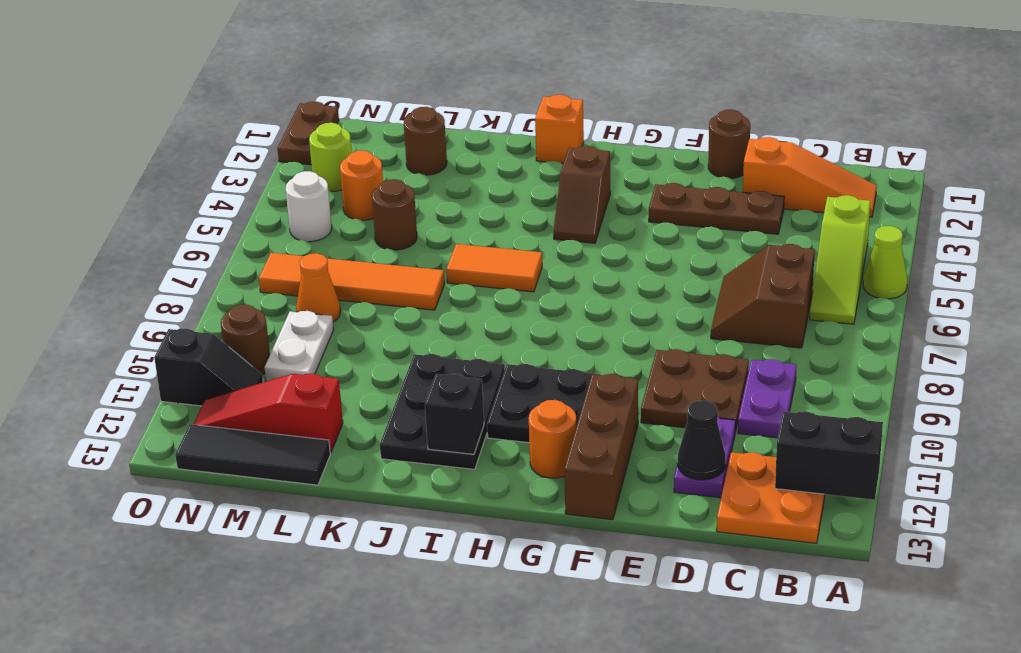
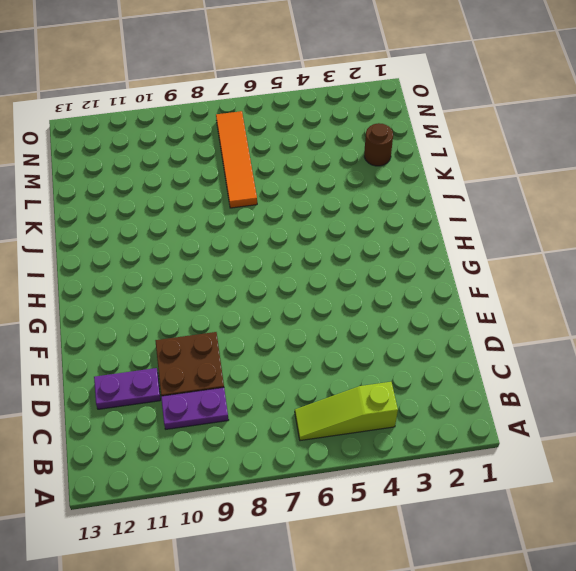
none -> lime cone A5 level 1
none -> orange slope B2:D2 level 1 top D
none -> orange plate B12:C13 level 1
none -> brown slope C6:D7 level 1 top C

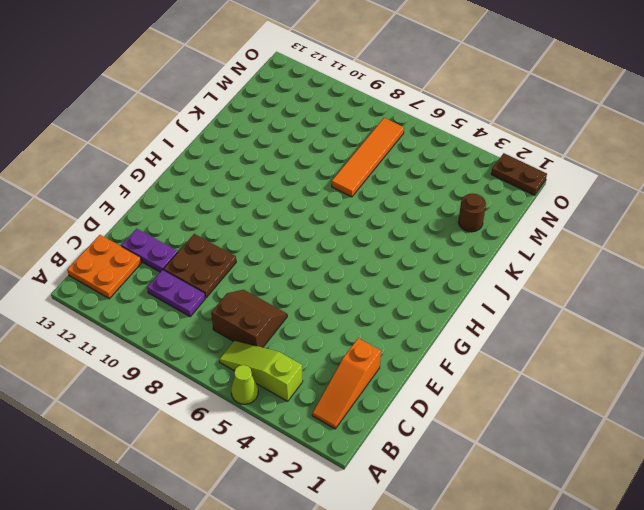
none -> brown plate D3:F3 level 1
none -> brown round brick E1 level 1
none -> brown brick F11:F13 level 1
none -> black plate G10:H11 level 1

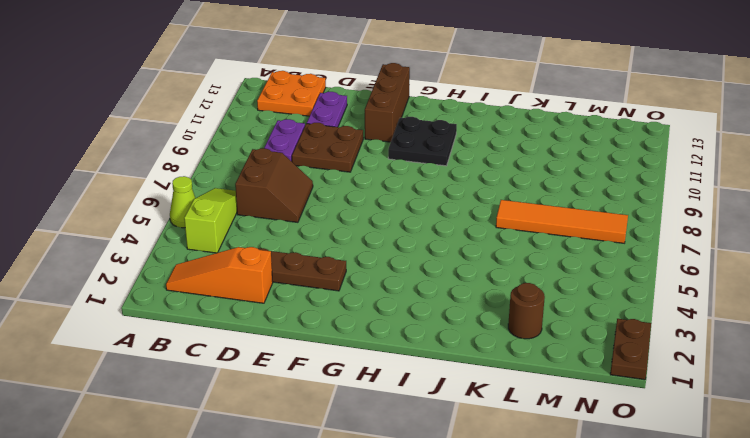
none -> brown round brick E1 level 1
none -> orange round brick G12 level 1
none -> brown slope H3:H4 level 1 top 3
none -> orange brick I1 level 1

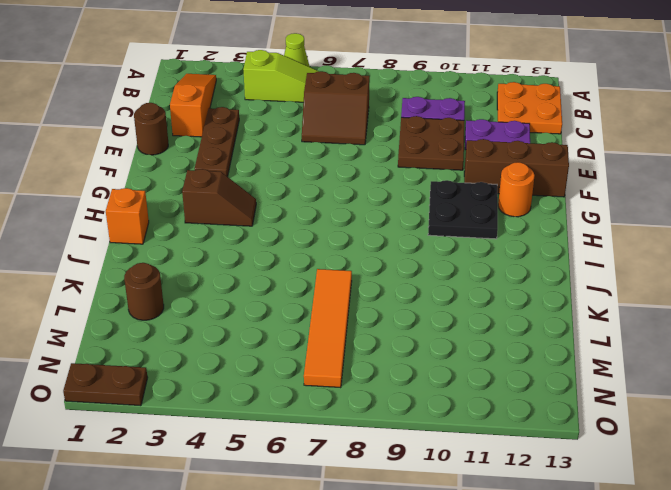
none -> orange tile I6:J6 level 1
none -> black plate I10:J12 level 1
none -> brown round brick L5 level 1
none -> red slope L12:N12 level 1 top L

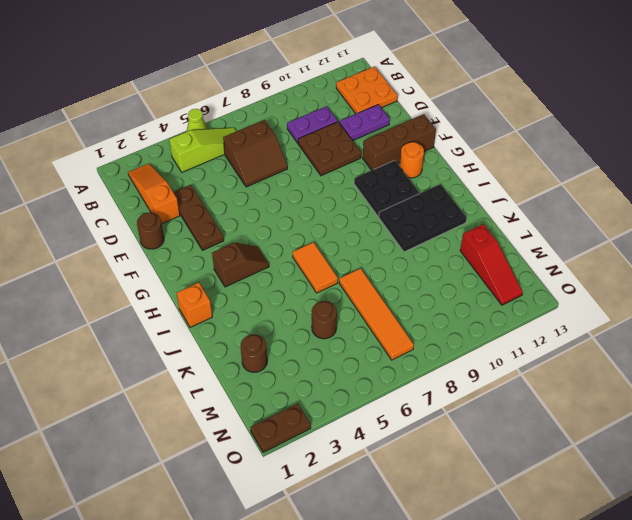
none -> black tile L13:N13 level 1
none -> orange round brick M4 level 1
none -> orange cone M8 level 1
none -> white plate M9:M10 level 1

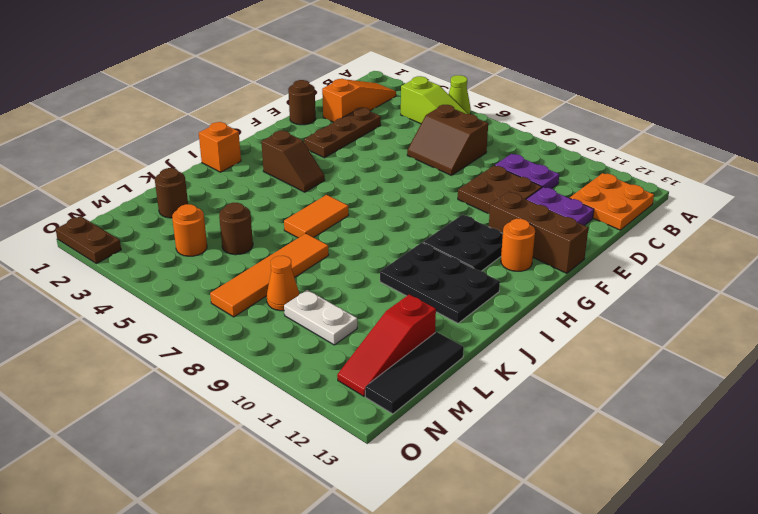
none -> lime round brick N3 level 1
none -> white round brick N5 level 1
none -> brown round brick N10 level 1
none -> black slope N11:O11 level 1 top O

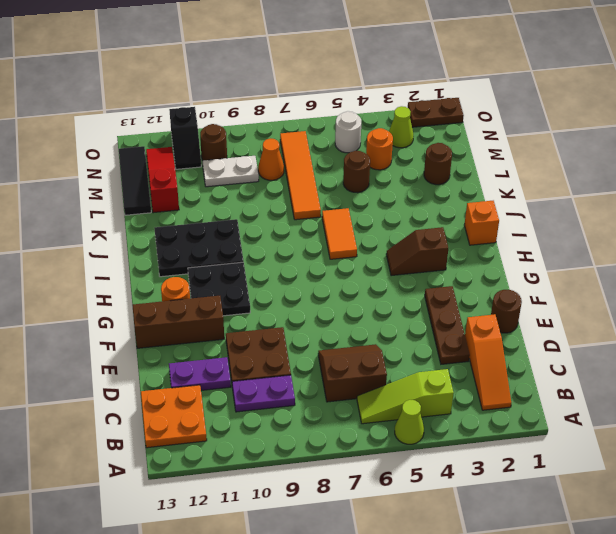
lime cone N3 level 1 -> lime round brick N3 level 1
none -> black brick A12:B12 level 2
none -> black cone D12 level 2
none -> black brick I12 level 2

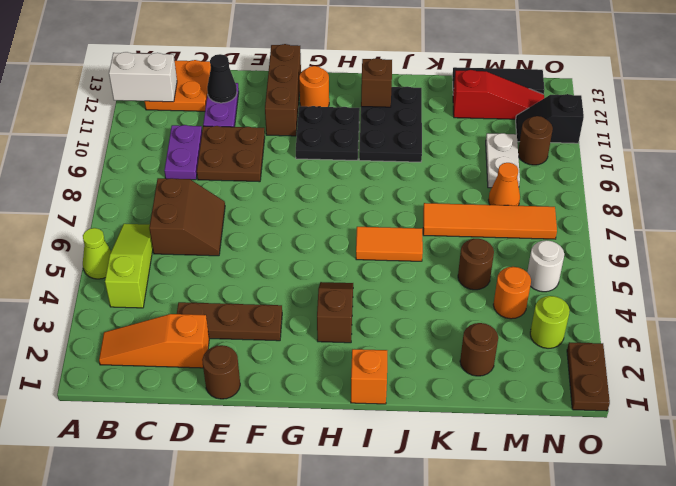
white brick A12:B12 level 2 -> black brick A12:B12 level 2
brown brick I12 level 2 -> black brick I12 level 2

